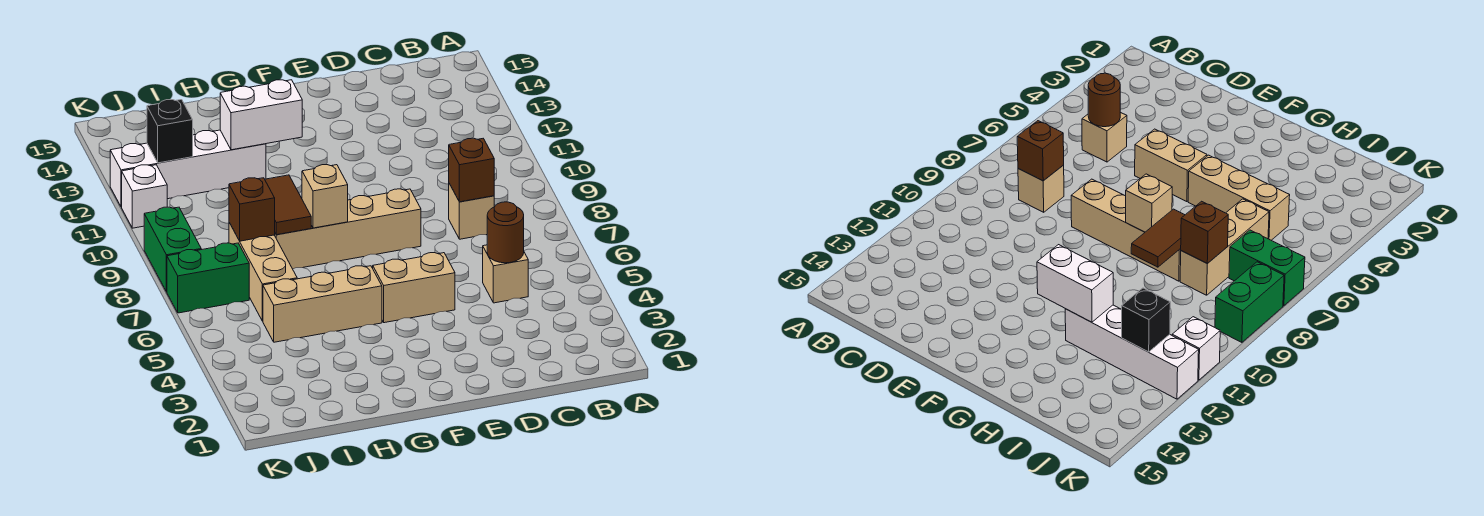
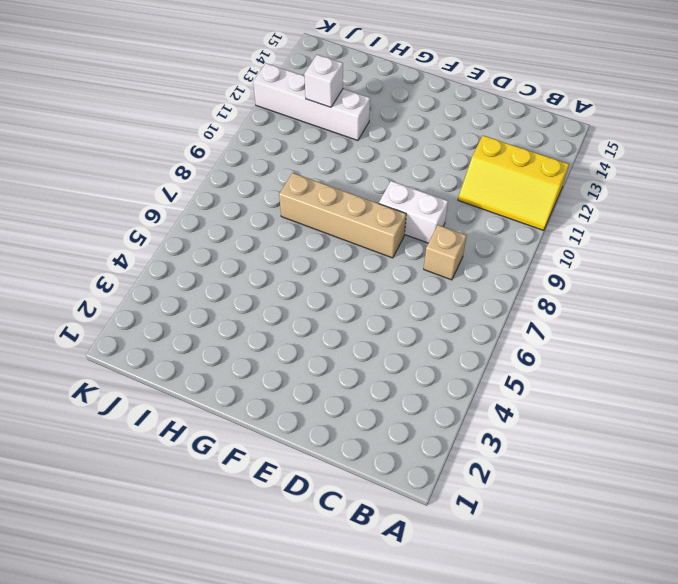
yellow slope A11:C12 level 1 top 12 -> none
white brick D9:E9 level 1 -> white brick G12:H12 level 2
white brick I12 level 2 -> white brick K11 level 1
none -> tan brick C5 level 1
none -> tan brick E5:F5 level 1
none -> tan brick G5:I5 level 1

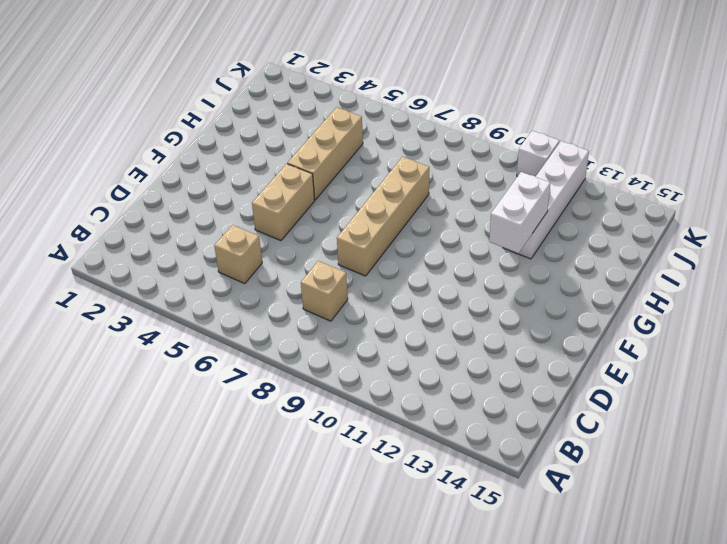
none -> tan brick I6:I8 level 1
none -> green brick J7:K7 level 1
none -> green brick K8:K9 level 1

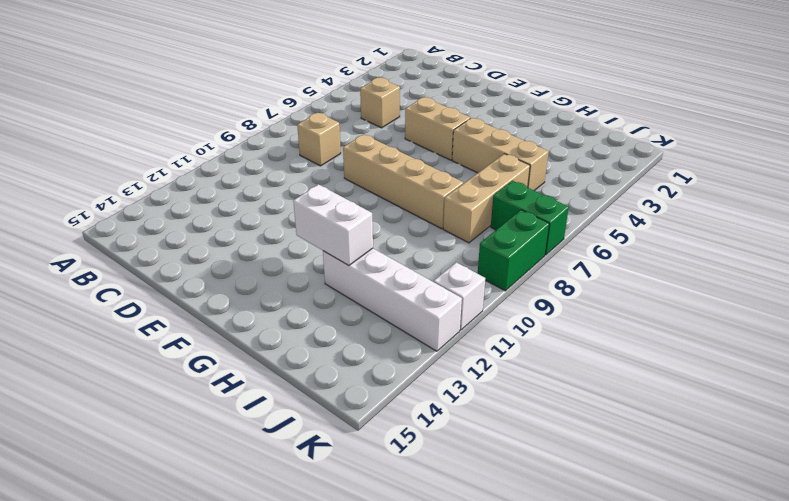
none -> brown round brick C5 level 2
none -> brown brick C8 level 2
none -> tan brick G8 level 2

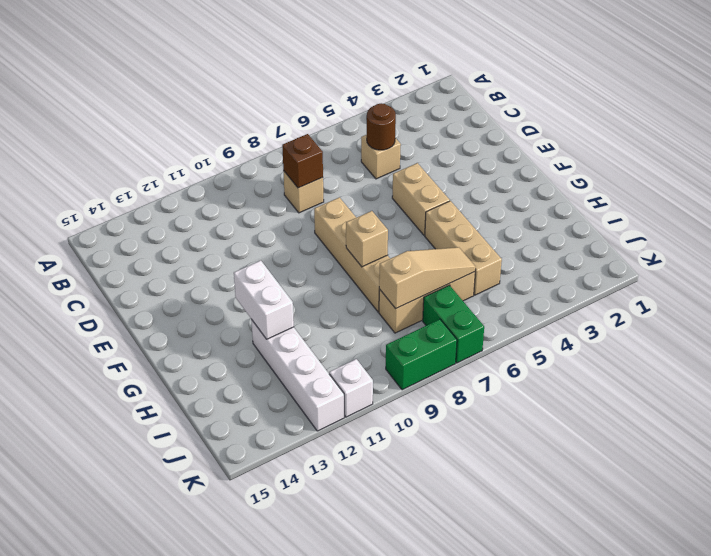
tan slope I6:I8 level 2 top 8 -> brown brick I8 level 2
none -> brown tile H8:H9 level 2
none -> black brick J12 level 2

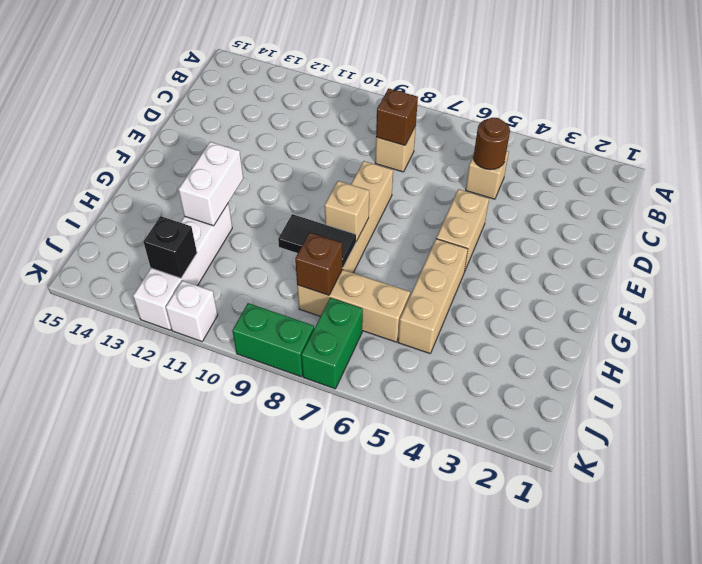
black tile H8:H9 level 2 -> brown tile H8:H9 level 2

